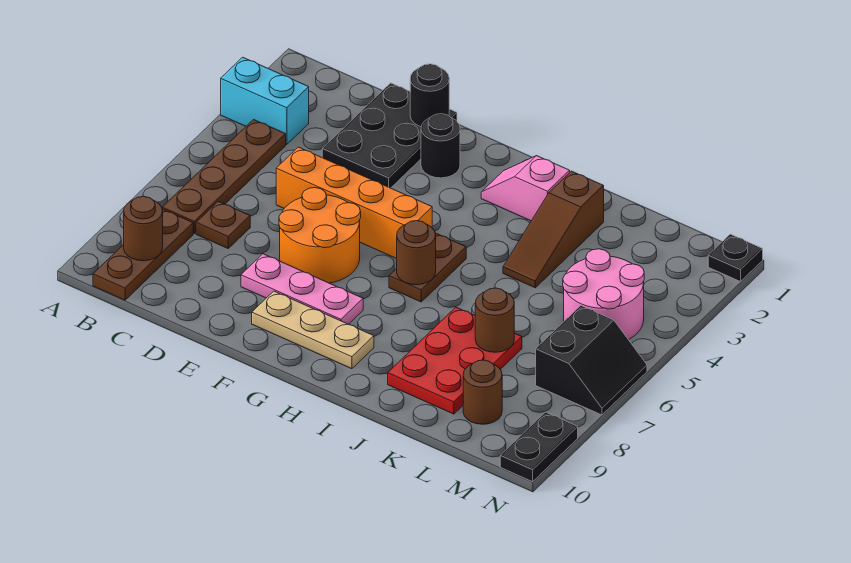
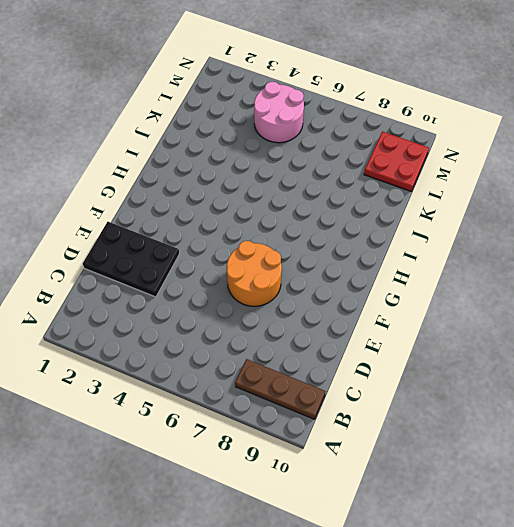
red plate L9:M10 level 1 -> brown round brick L9 level 1
none -> cyan brick A3:B3 level 1
none -> brown plate B4:B7 level 1
none -> brown plate C7 level 1

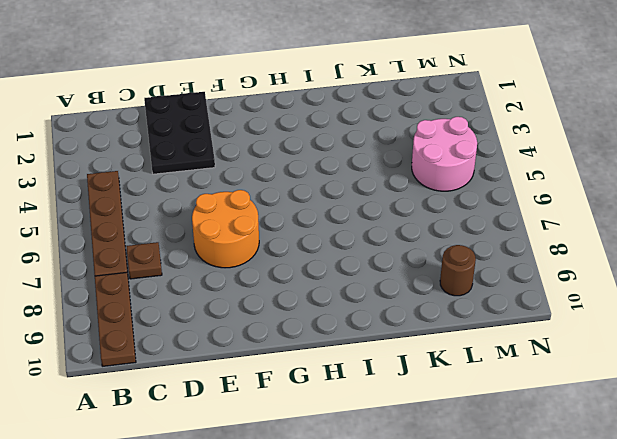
none -> cyan brick A3:B3 level 1
none -> orange brick D5:G5 level 1
none -> pink plate E8:G8 level 1

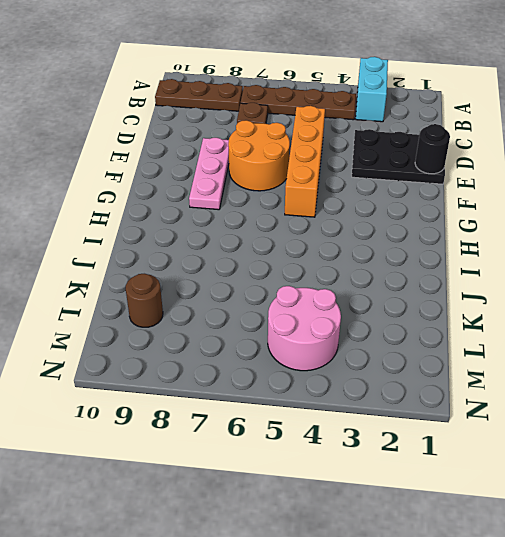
none -> black round brick F2 level 1
none -> tan plate F9:H9 level 1
none -> pink slope H2:I2 level 1 top I

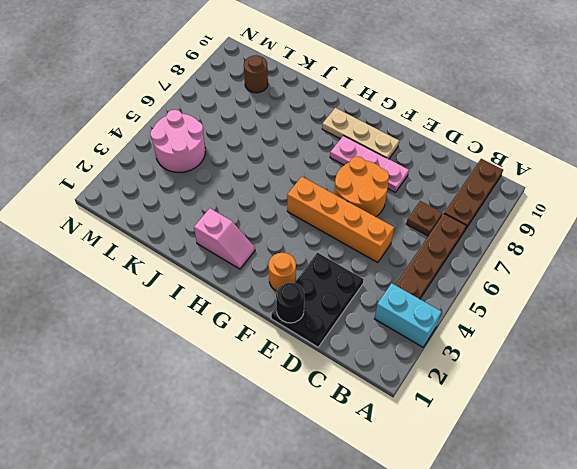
orange round brick F2 level 1 -> black round brick F2 level 1
none -> brown plate H5:H6 level 1
none -> brown slope J2:J4 level 1 top 2
none -> red plate J7:K9 level 1

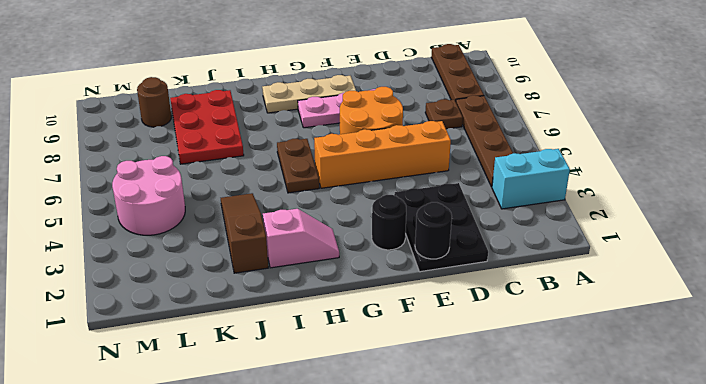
none -> black slope M6:N7 level 1 top M
none -> black plate N1 level 1
none -> black plate N9:N10 level 1

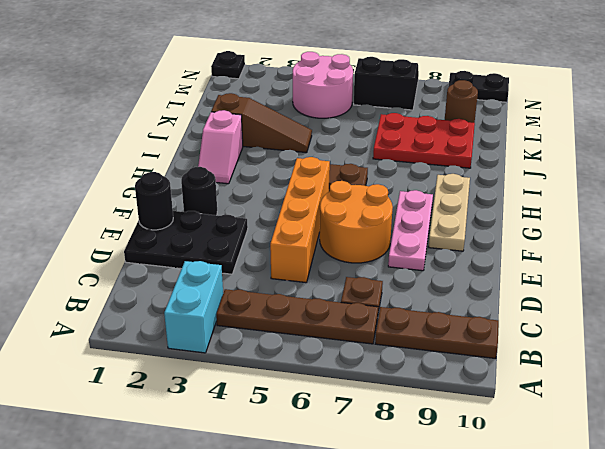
none -> brown round brick B9 level 2
none -> brown round brick H6 level 2
none -> brown round brick K7 level 2

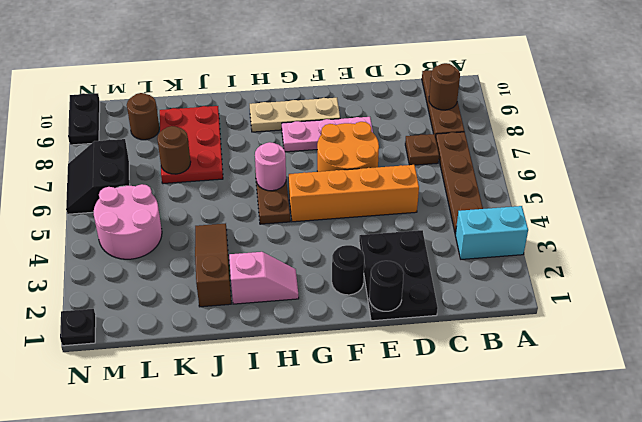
pink round brick H6 level 2 -> brown round brick H6 level 2

